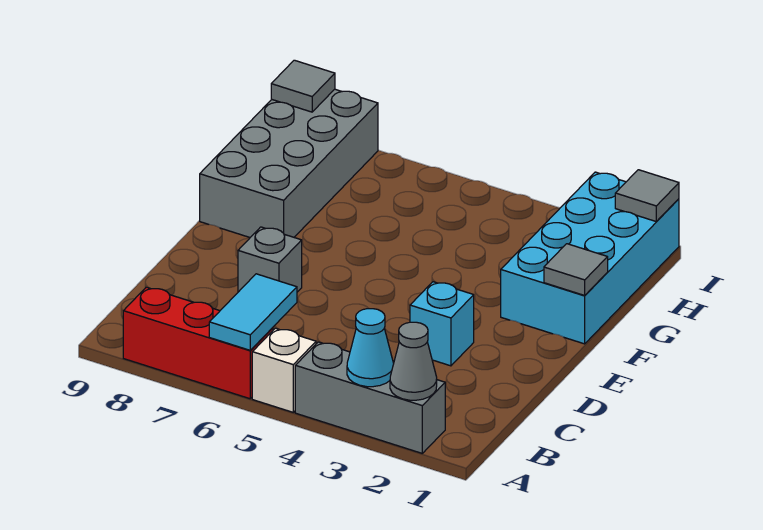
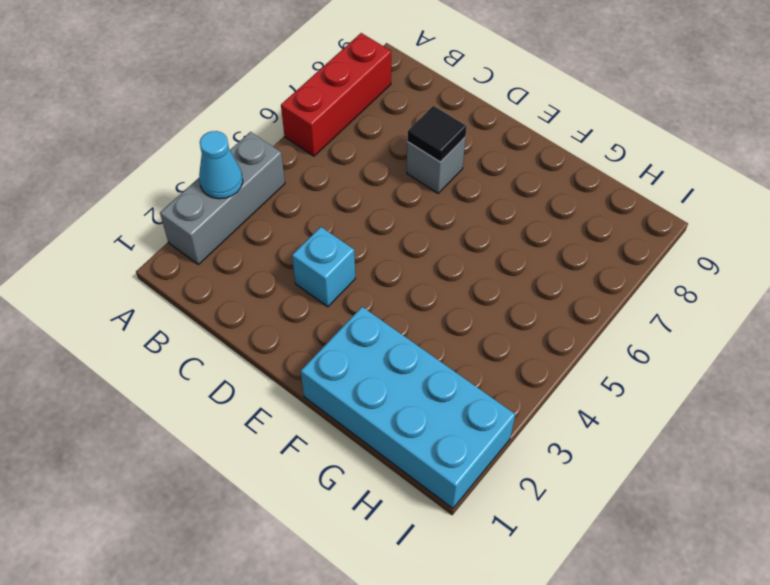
black tile D7 level 2 -> none
none -> white brick A5 level 1
none -> grey brick F8:I9 level 1
none -> grey cone A2 level 2

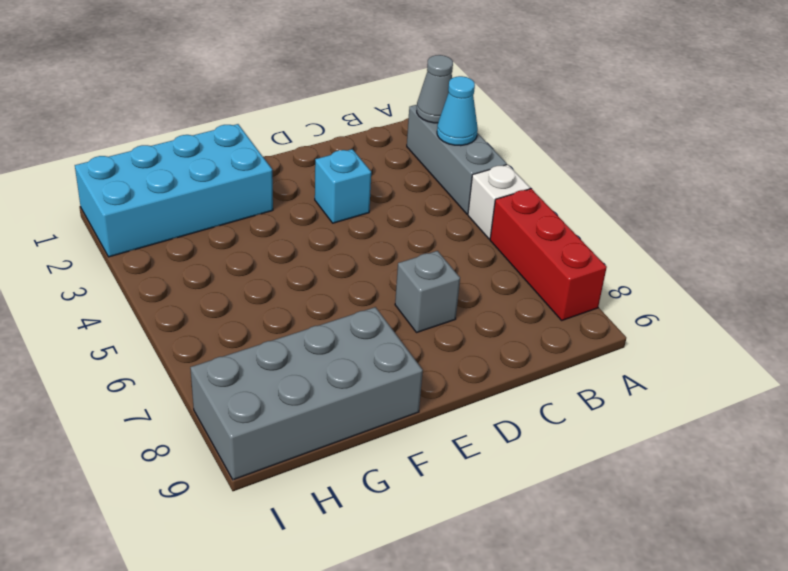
none -> cyan tile A6:B6 level 2
none -> grey tile F1 level 2
none -> grey tile I1 level 2

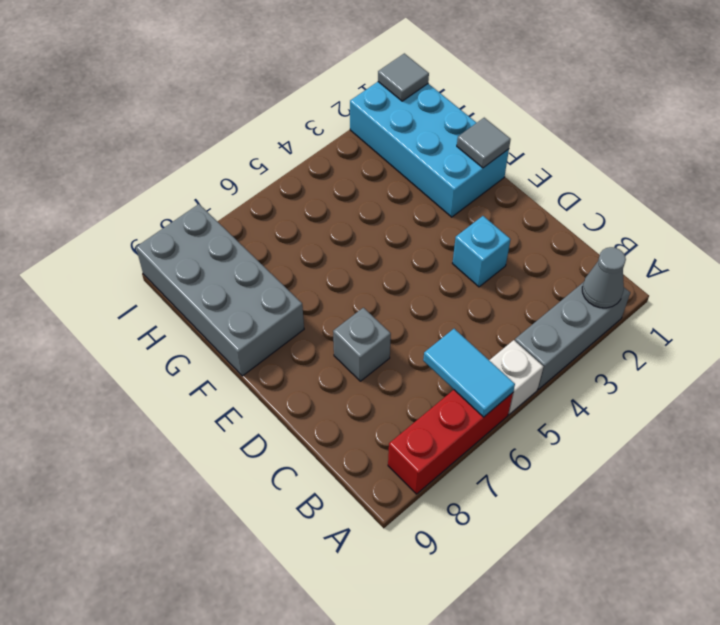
none -> cyan cone A3 level 2
none -> grey tile I9 level 2

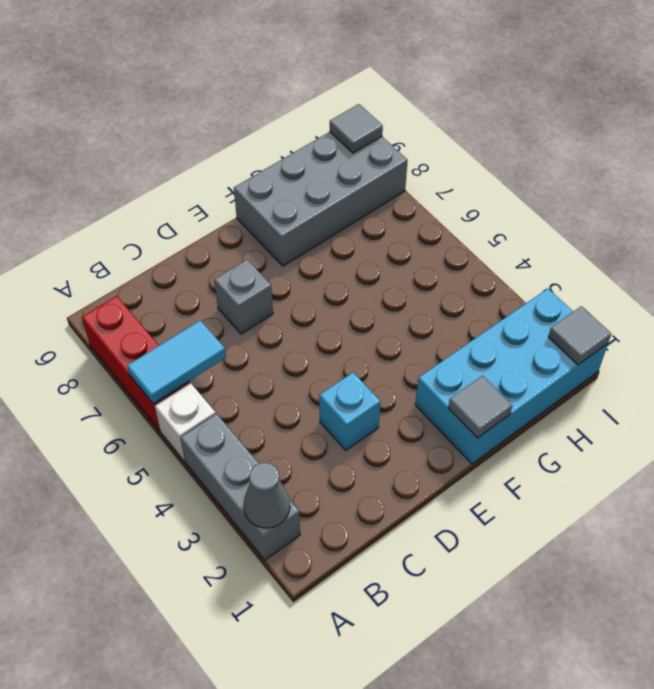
none -> cyan cone A3 level 2

